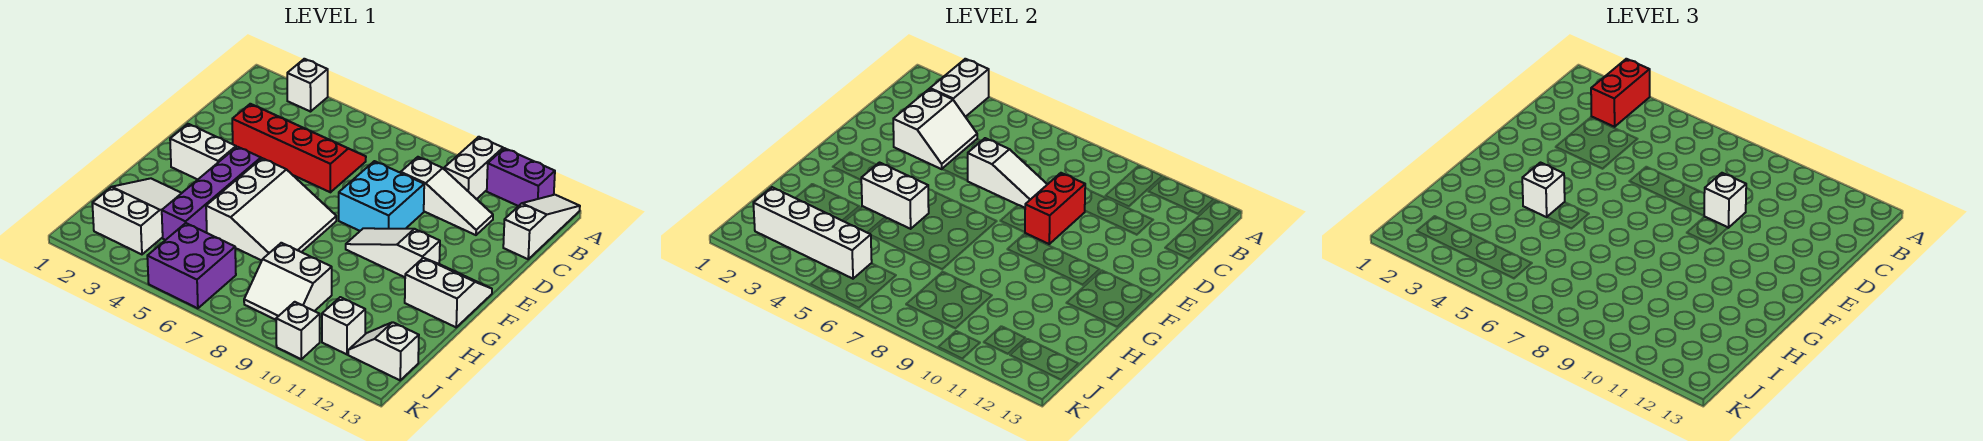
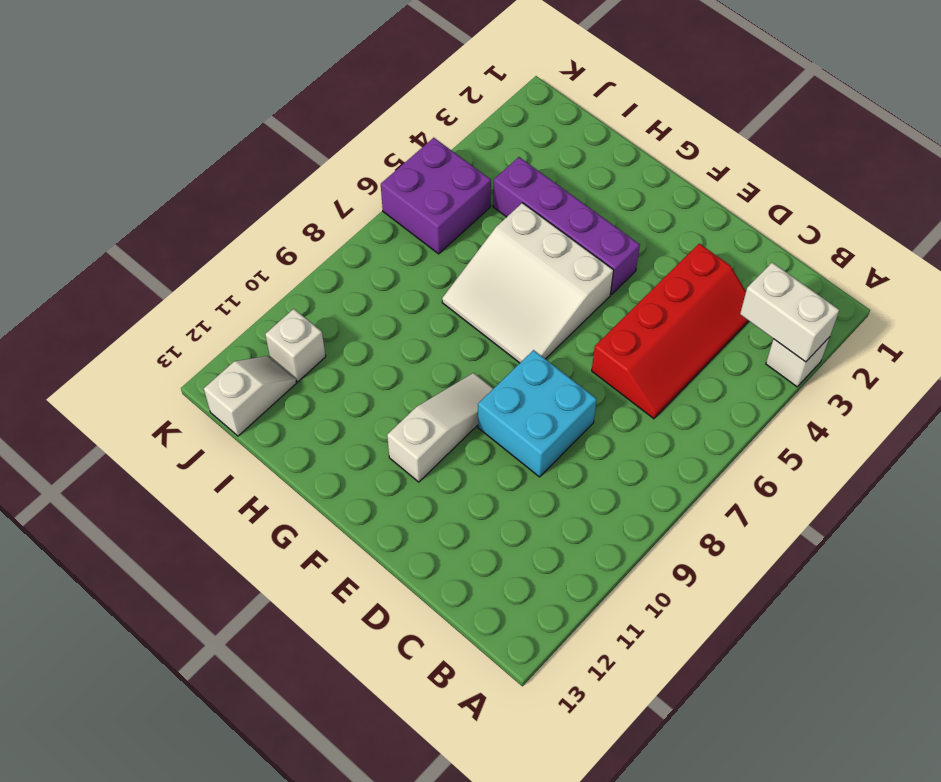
none -> white brick A10:B10 level 1
none -> purple brick A11:A12 level 1
none -> white slope A13:C13 level 1 top C

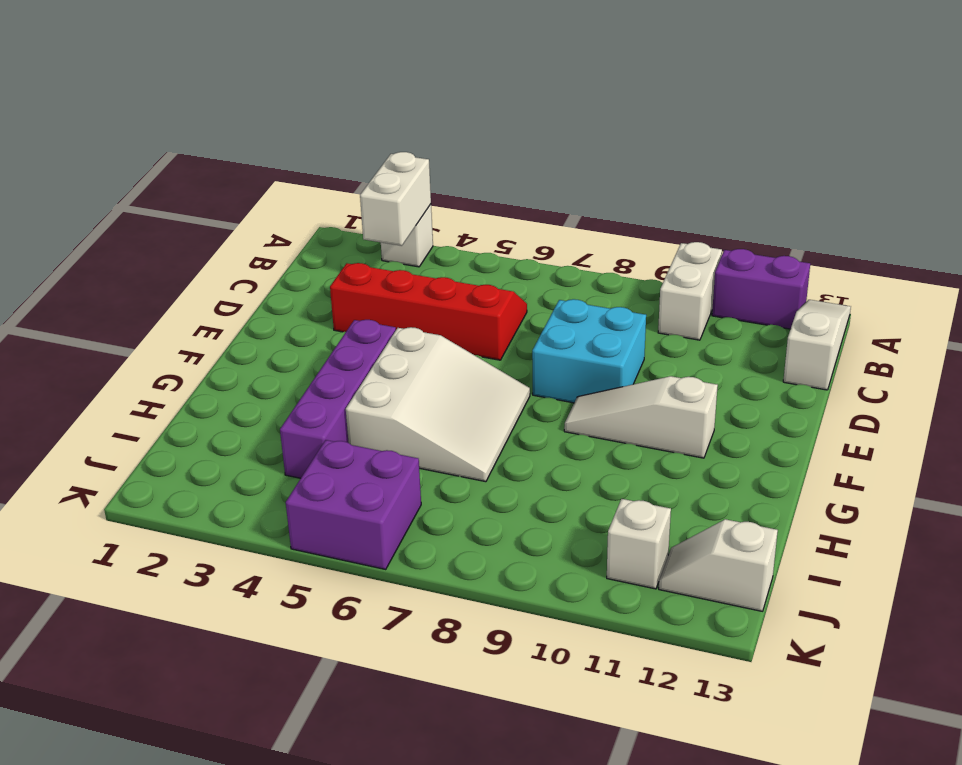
none -> white slope C9:C11 level 1 top 9
none -> white brick F2:F3 level 1
none -> white slope F12:G13 level 1 top G

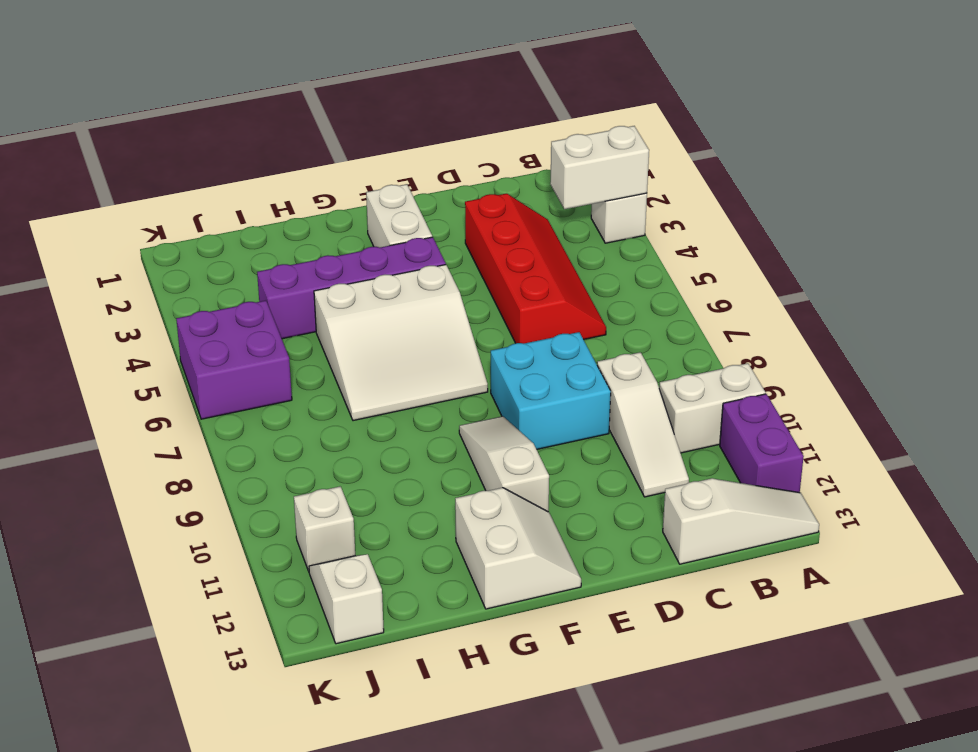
none -> white slope H2:J3 level 1 top J
none -> white slope I8:J9 level 1 top I
none -> white brick K10 level 1

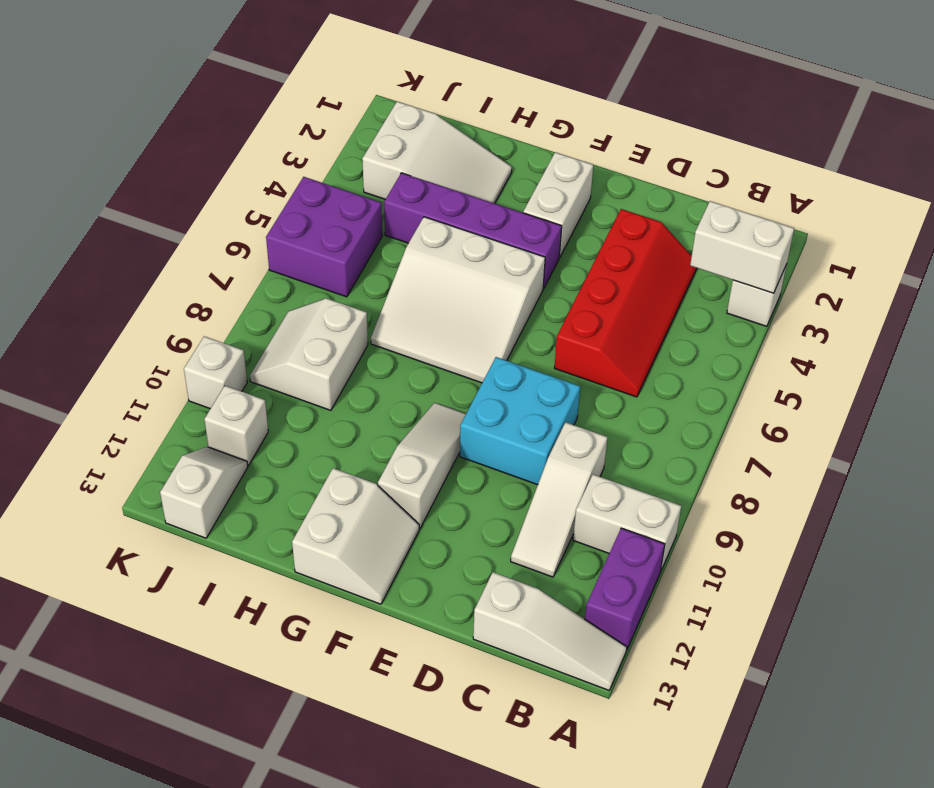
none -> white slope C3:D4 level 2 top 3
none -> white slope D6:D8 level 2 top 6
none -> red brick D9:E9 level 2

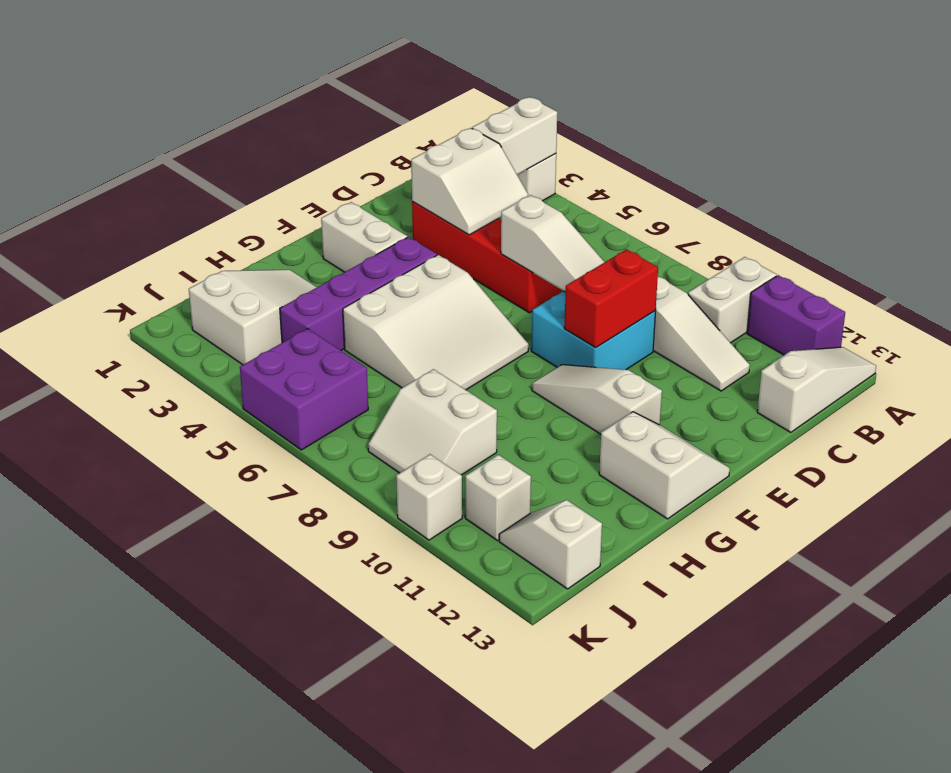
none -> white brick G4:G5 level 2
none -> white brick J2:J5 level 2
none -> red brick A3:B3 level 3

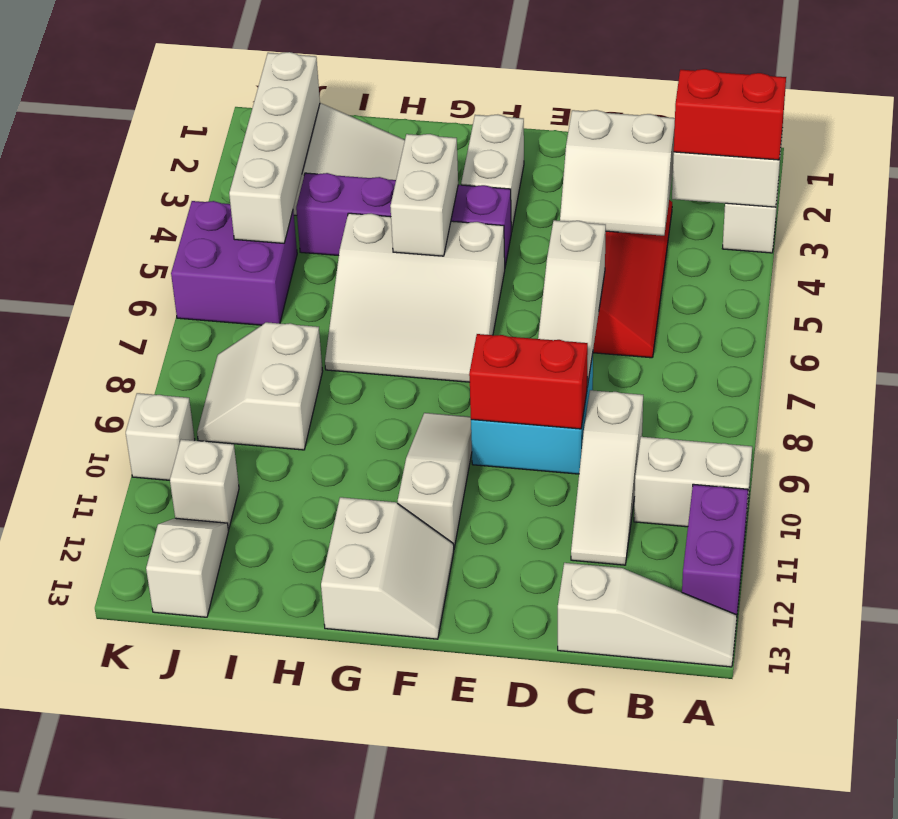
none -> white brick D9 level 3
none -> white brick G4 level 3

